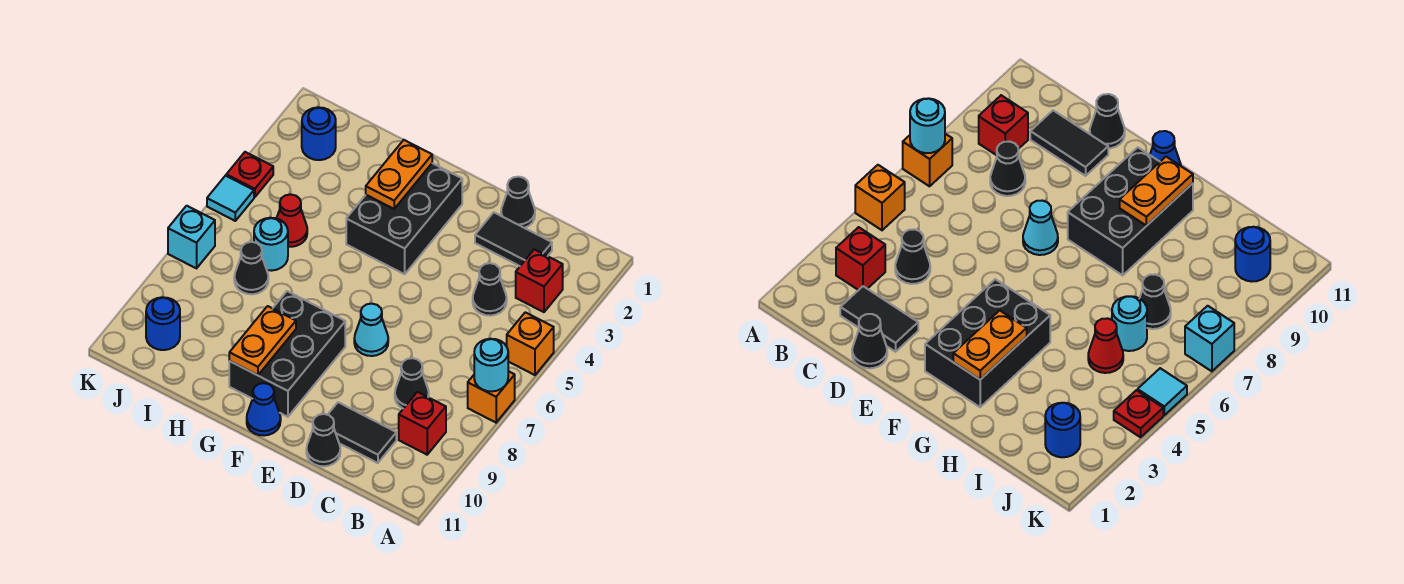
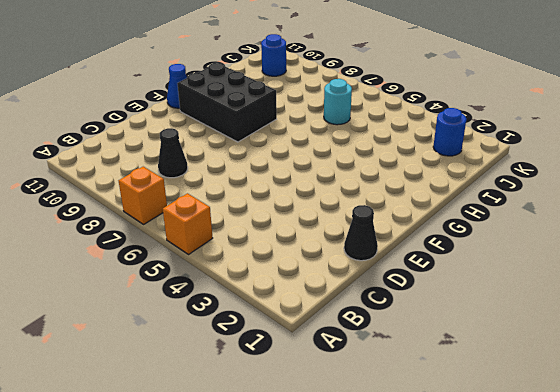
none -> red brick B3 level 1
none -> red brick B9 level 1
none -> black tile C2:D2 level 1

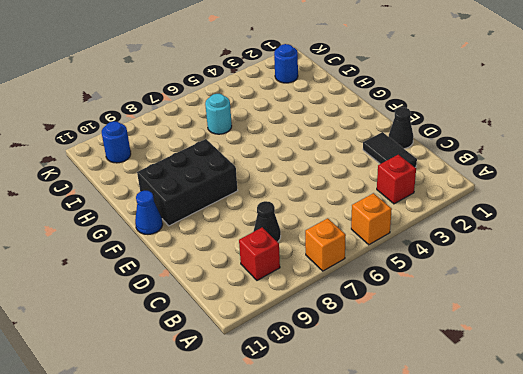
none -> black cone C4 level 1
none -> black tile C10:D10 level 1
none -> black cone D11 level 1

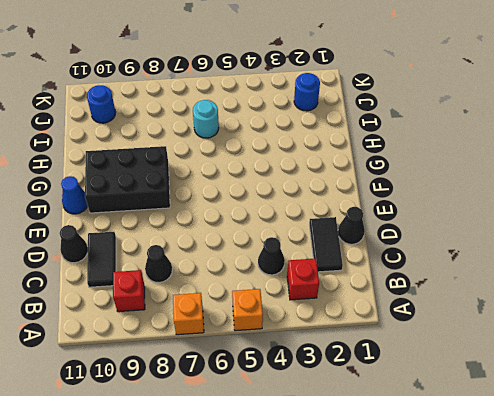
none -> cyan cone E7 level 1
none -> black brick F2:G4 level 1
none -> red cone I5 level 1

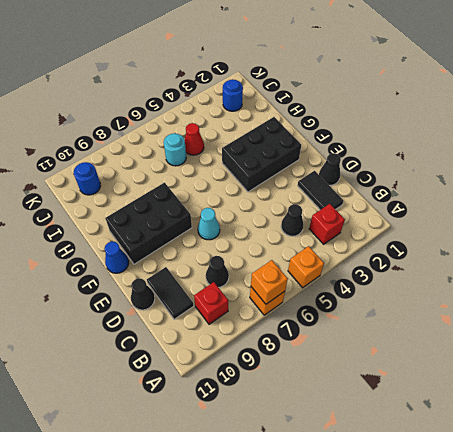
orange brick A7 level 2 -> cyan round brick A7 level 2
none -> black cone I7 level 1
none -> red plate K4 level 1
none -> cyan tile K5 level 1

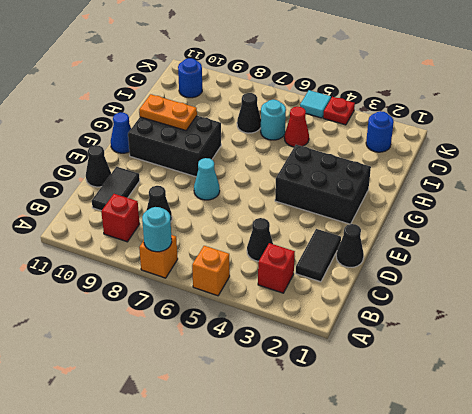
none -> cyan brick K7 level 1
none -> orange plate G2:G3 level 2

